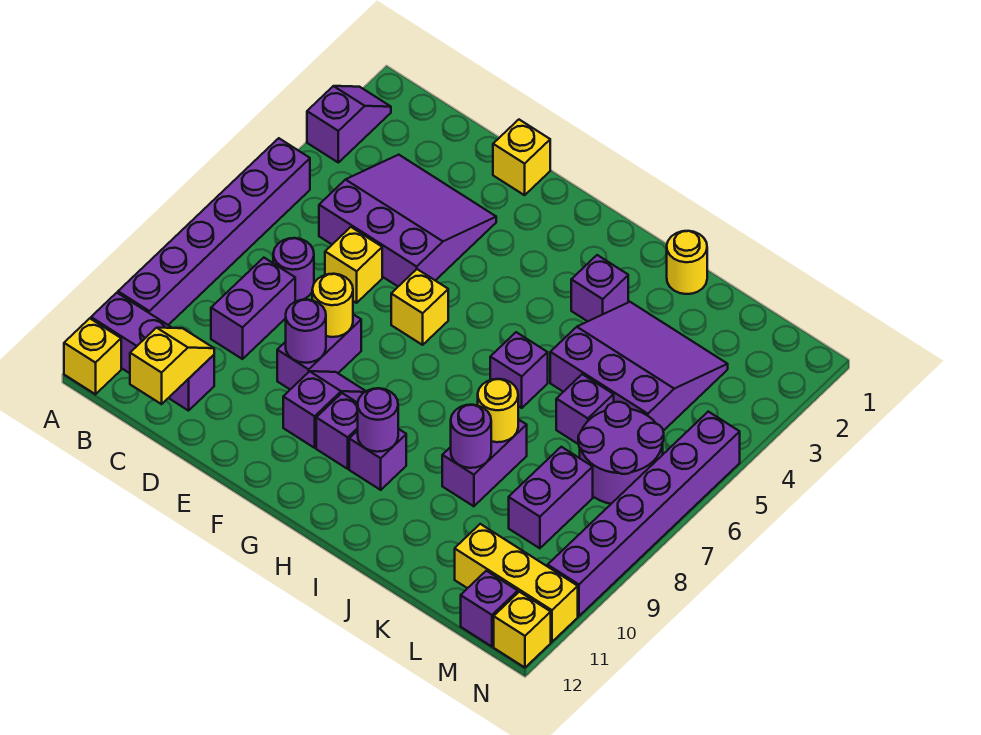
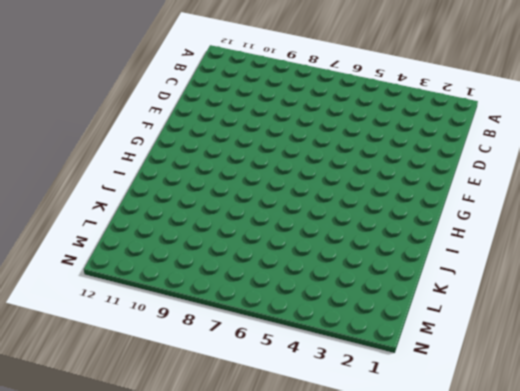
none -> purple slope A2:A3 level 1 top 3
none -> purple brick A5:A10 level 1
none -> purple brick A11:C11 level 1
none -> yellow brick A12 level 1

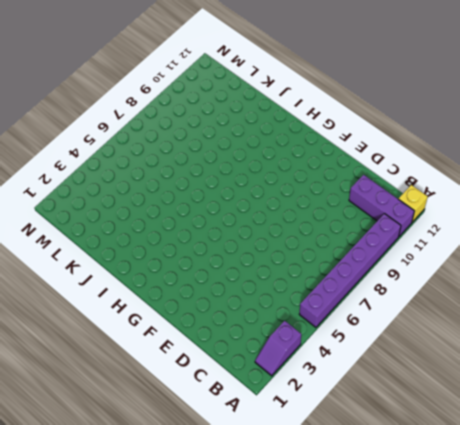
none -> purple slope C3:E5 level 1 top 5
none -> purple round brick C7 level 1
none -> purple brick C8:C9 level 1
none -> yellow brick D6 level 1

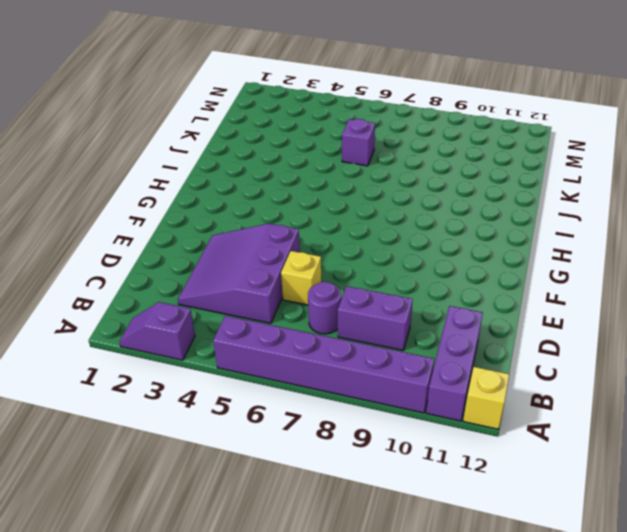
none -> yellow brick E1 level 1
none -> purple brick E8:E9 level 1
none -> yellow brick F6 level 1
none -> purple slope F9:F10 level 1 top 10

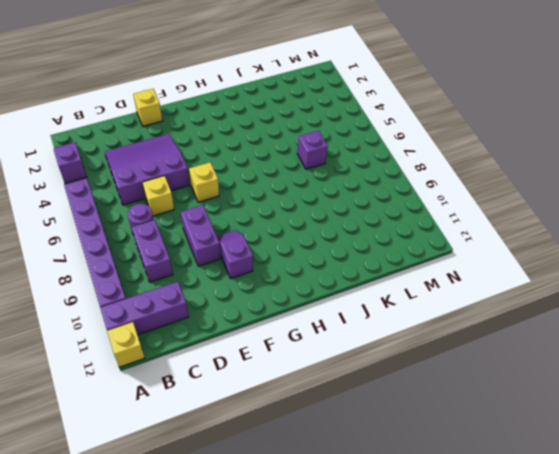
none -> purple brick G10 level 1
none -> purple brick H10 level 1
none -> purple brick I3 level 1
none -> purple brick I6 level 1

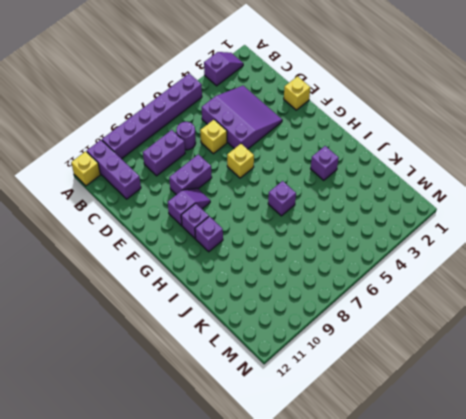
none -> yellow round brick J1 level 1
none -> purple slope J3:L5 level 1 top 5
none -> purple brick J8:J9 level 1
none -> purple brick K6 level 1

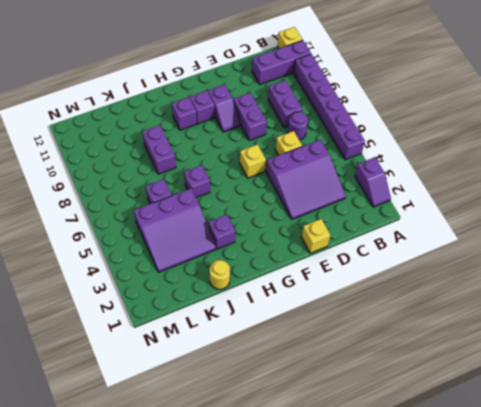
none -> purple round brick L6:M7 level 1
none -> purple brick L8:L9 level 1
none -> yellow brick L11:N11 level 1
none -> purple brick M12 level 1

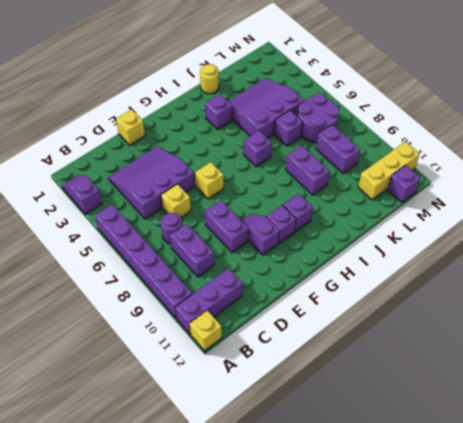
none -> purple brick N5:N10 level 1
none -> yellow brick N12 level 1
none -> yellow slope C11:C12 level 2 top 12
none -> yellow round brick E8 level 2

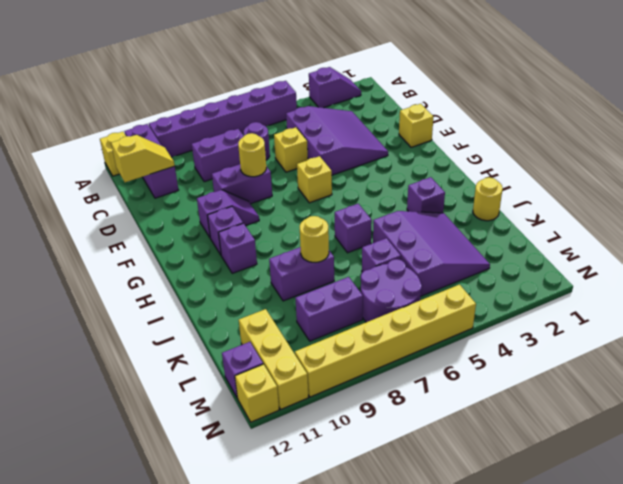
yellow brick N5:N10 level 1 -> purple brick N5:N10 level 1
none -> purple round brick E9 level 2
none -> purple round brick H10 level 2
none -> purple round brick J9 level 2

